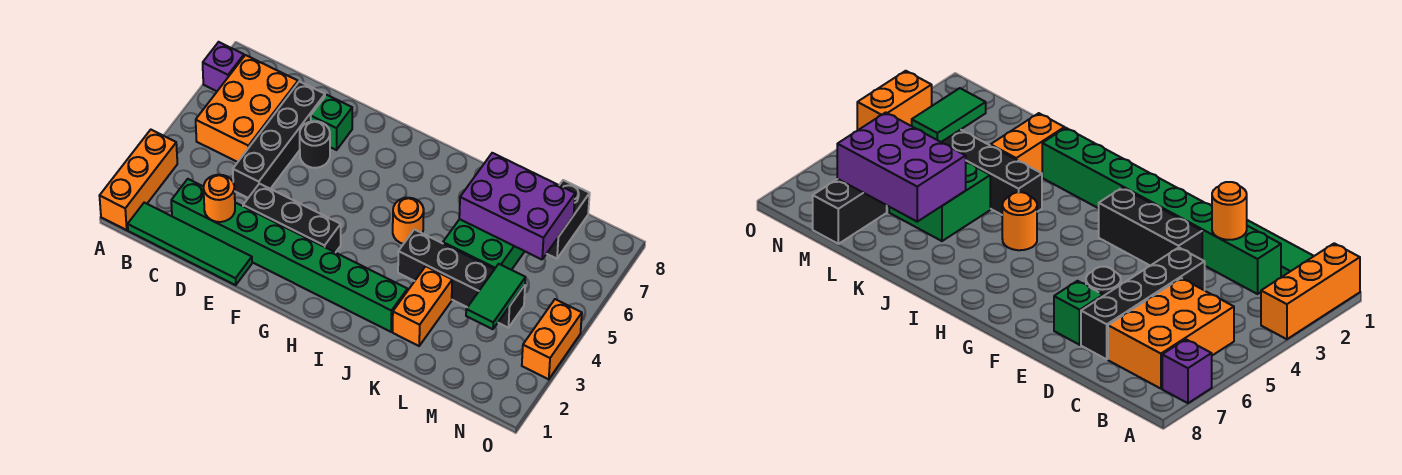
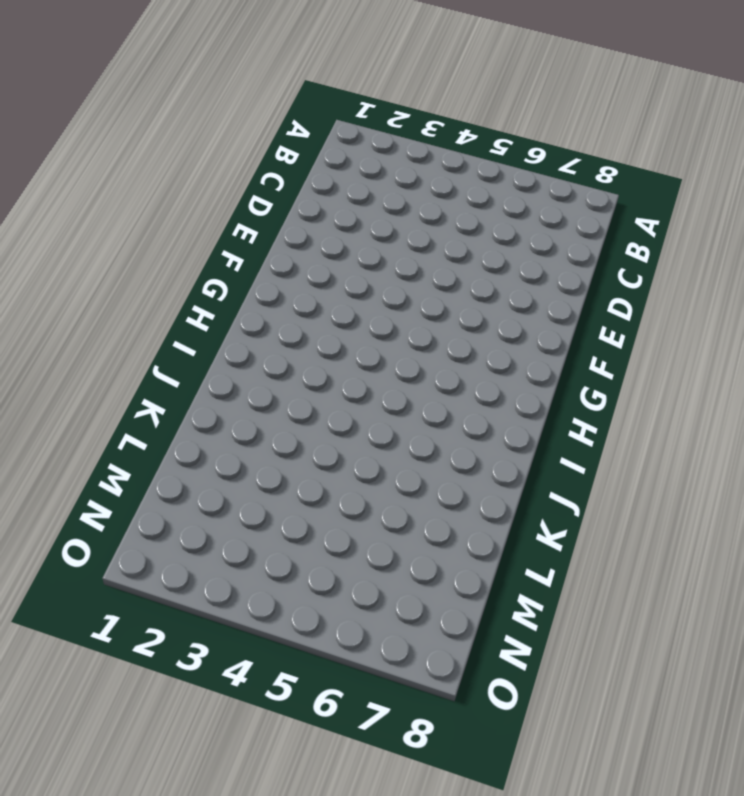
none -> orange brick A1:A3 level 1
none -> purple brick A7 level 1
none -> green tile B1:E1 level 1

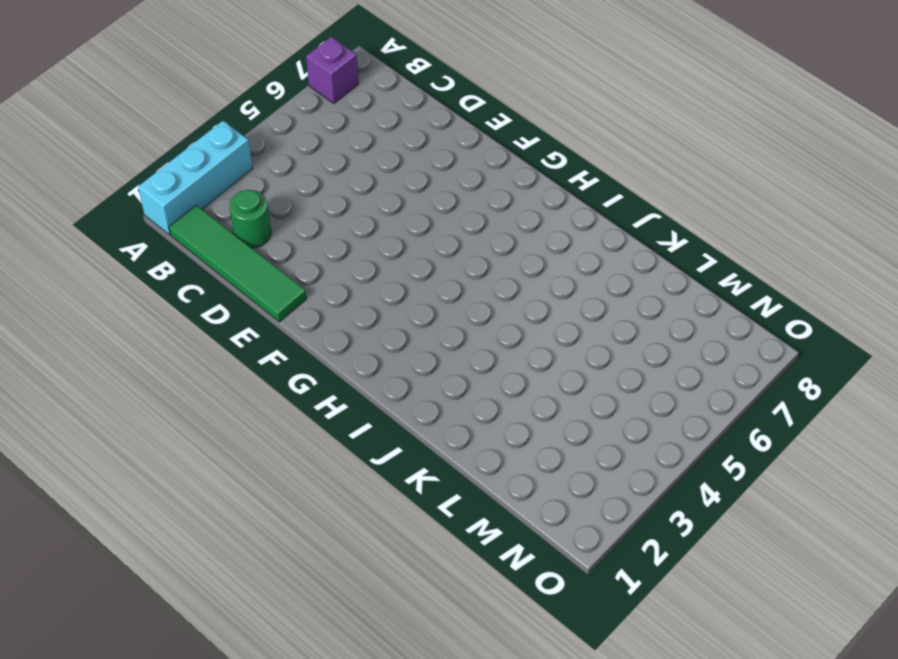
cyan brick A1:A3 level 1 -> orange brick A1:A3 level 1
green round brick C2 level 1 -> green brick C2:J2 level 1
none -> orange brick B5:C7 level 1
none -> black brick D4:D7 level 1
none -> black brick E3:G3 level 1

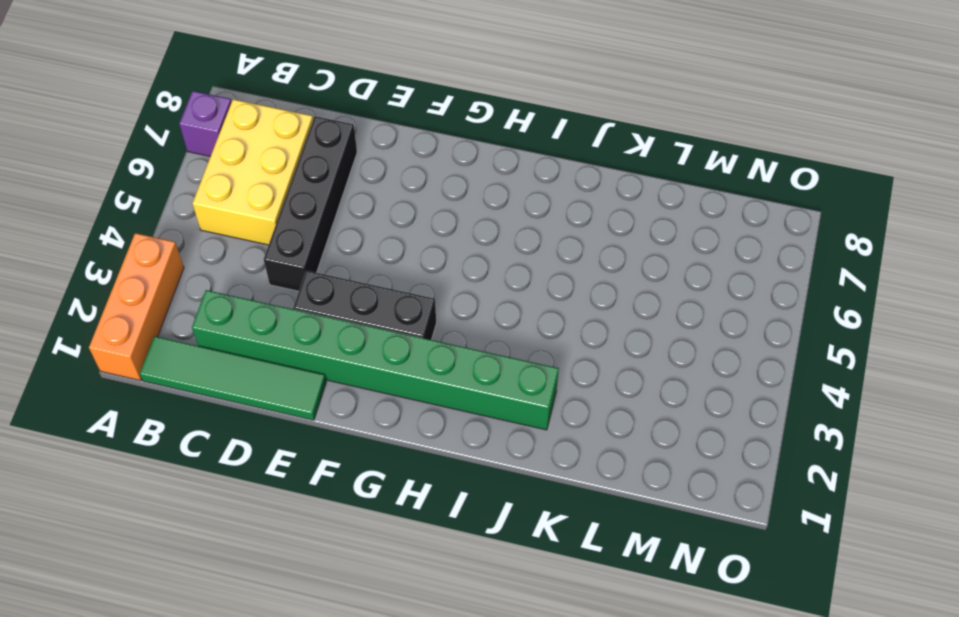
yellow brick B5:C7 level 1 -> orange brick B5:C7 level 1
none -> black round brick E6 level 1
none -> green brick E7 level 1
none -> orange round brick I5 level 1

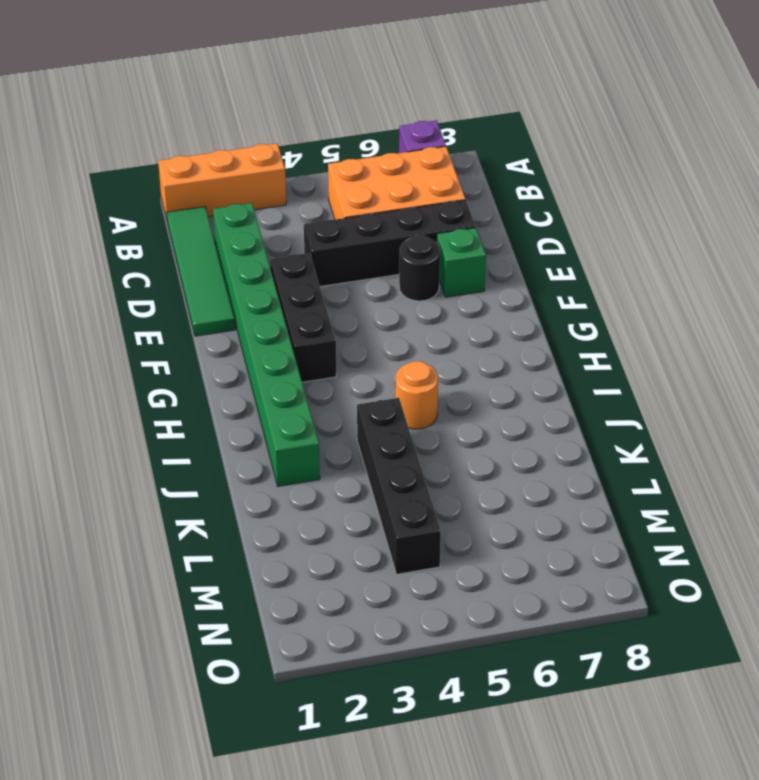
none -> orange brick K2:K3 level 1
none -> green brick K5:L6 level 1
none -> black brick M7:M8 level 1

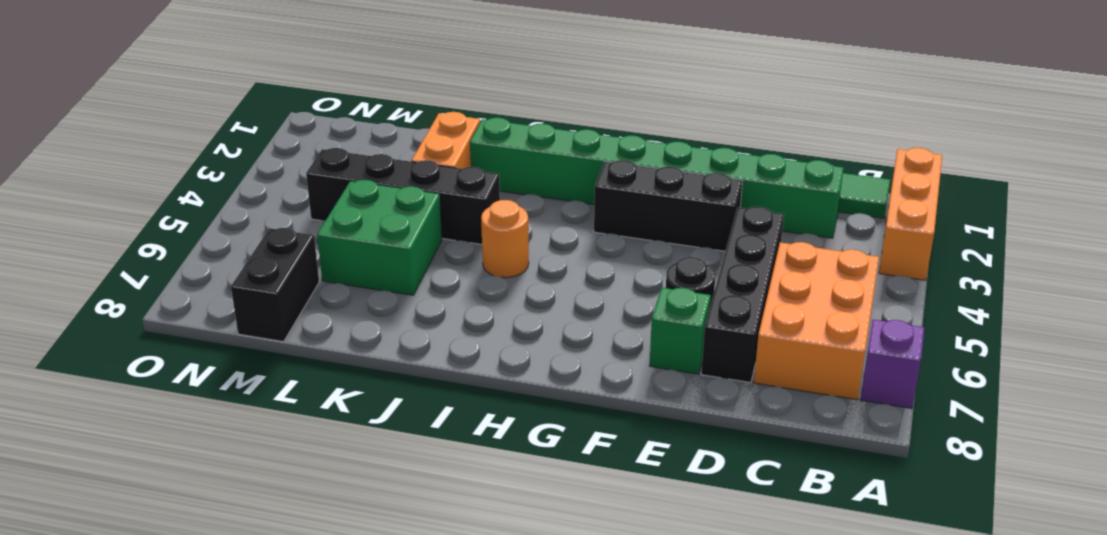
none -> orange brick O3:O4 level 1
none -> orange round brick D2 level 2
none -> purple brick K6:M7 level 2

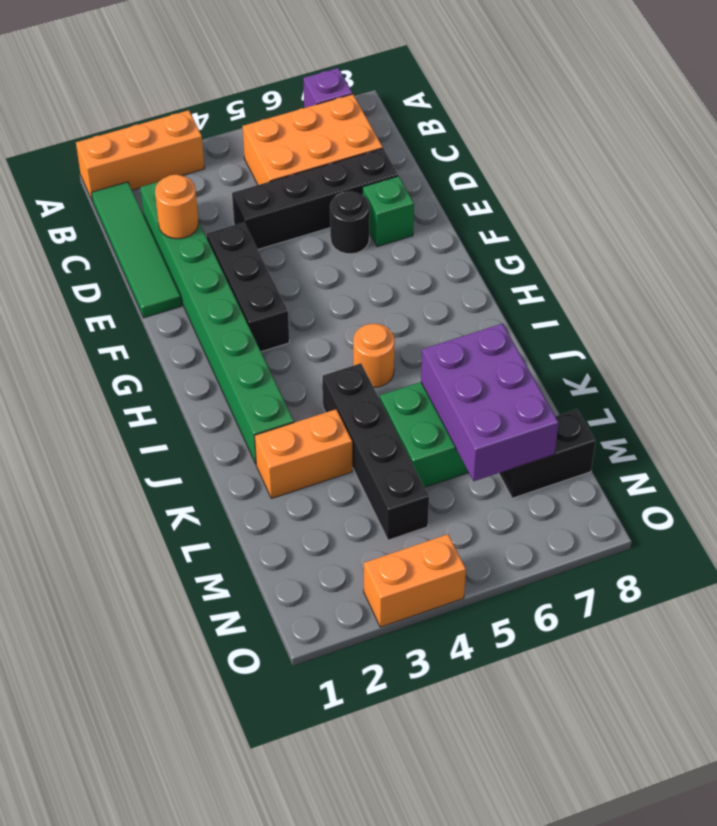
none -> green tile M3:M4 level 2

